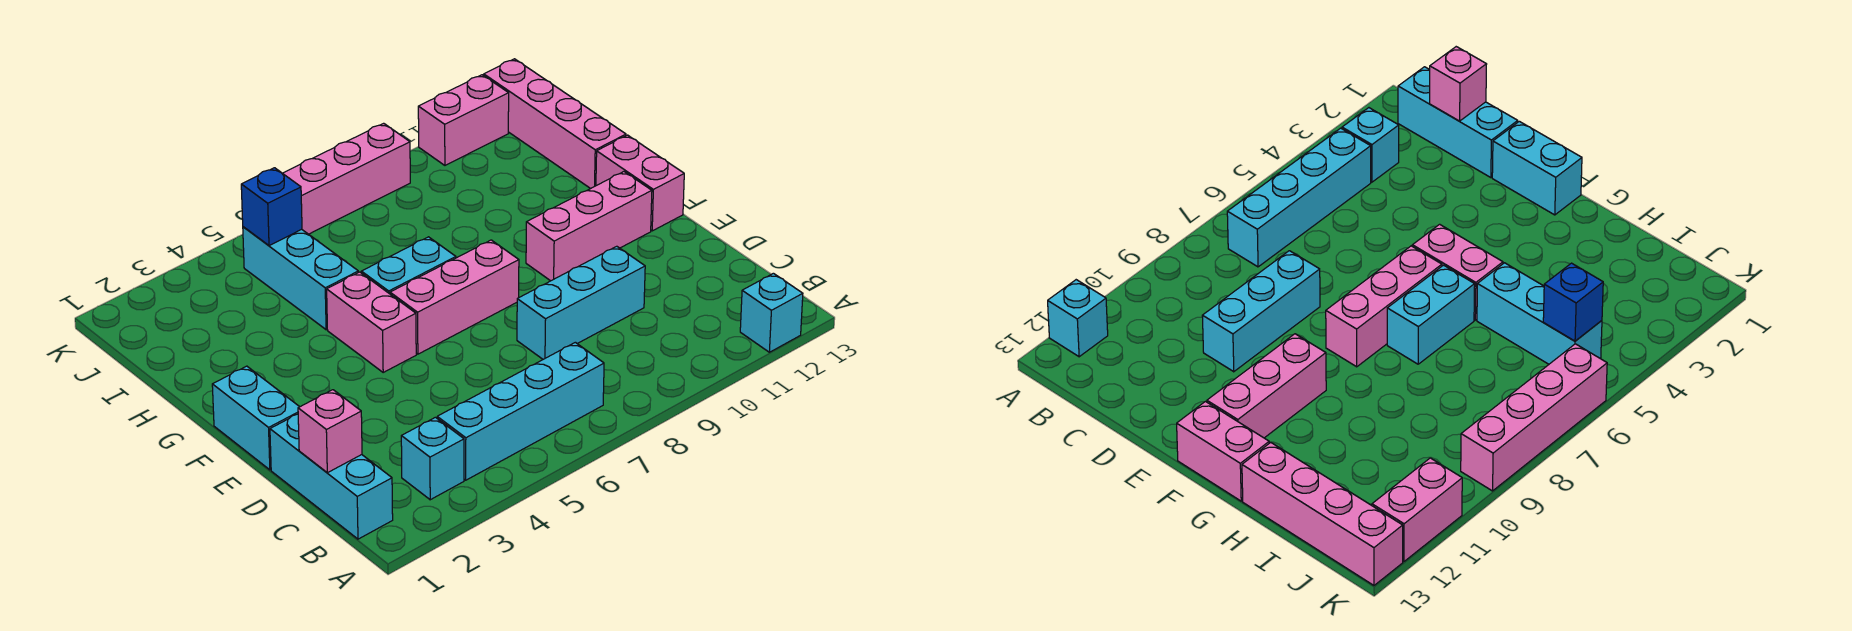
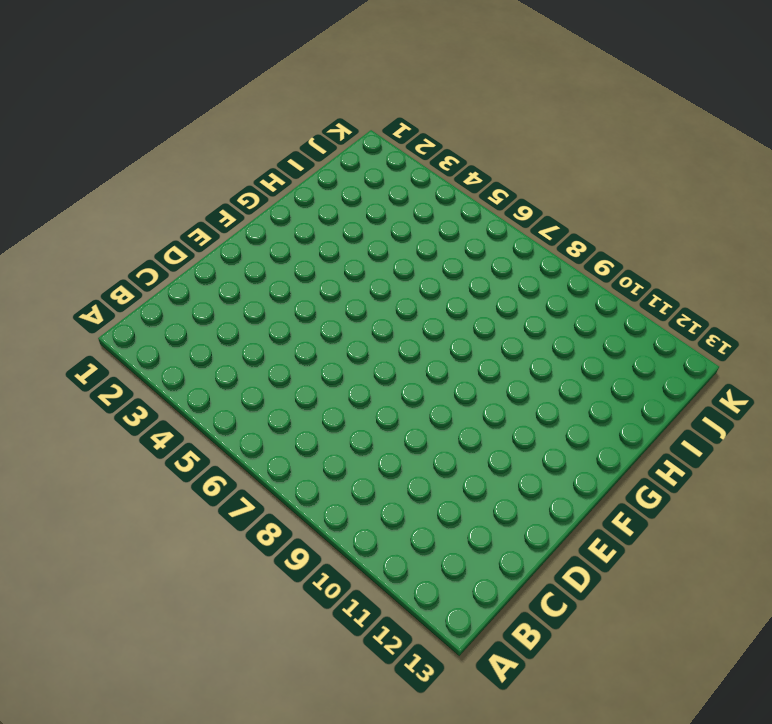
none -> cyan brick A12 level 1
none -> cyan brick B1:D1 level 1
none -> cyan brick B3 level 1

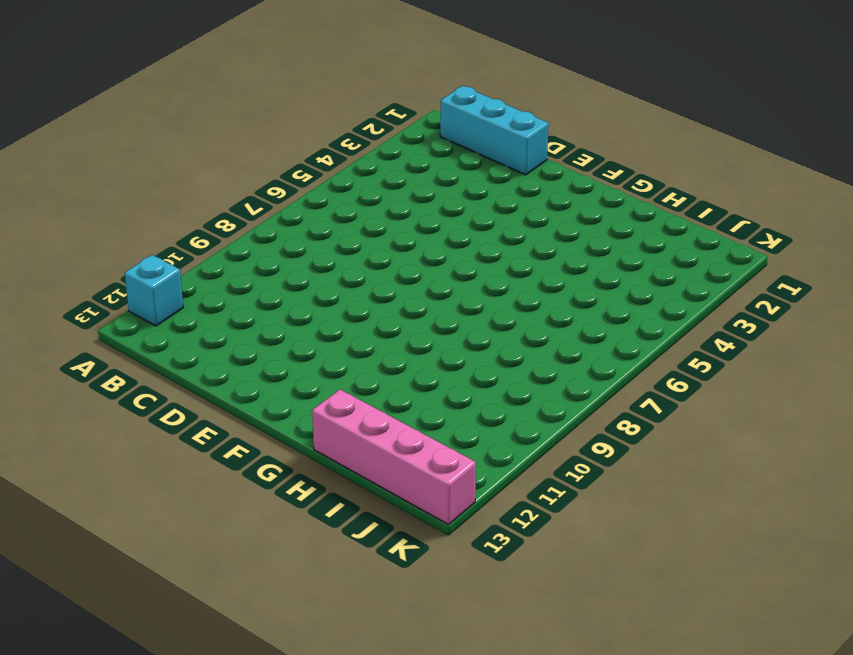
none -> cyan brick B3 level 1
none -> cyan brick B4:B7 level 1
none -> cyan brick D8:D10 level 1

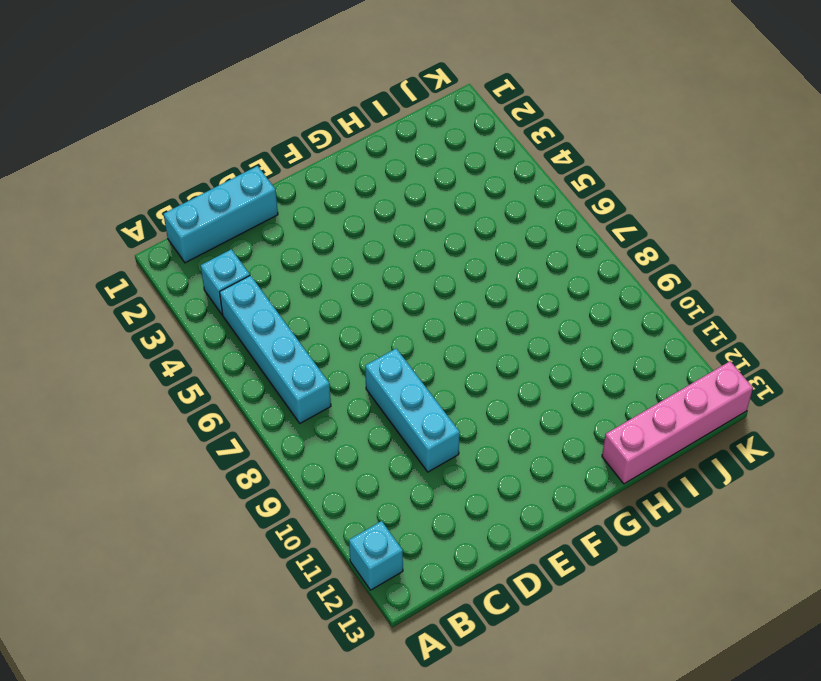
none -> cyan brick E1:F1 level 1
none -> pink brick F5:G5 level 1
none -> pink brick F6:F8 level 1

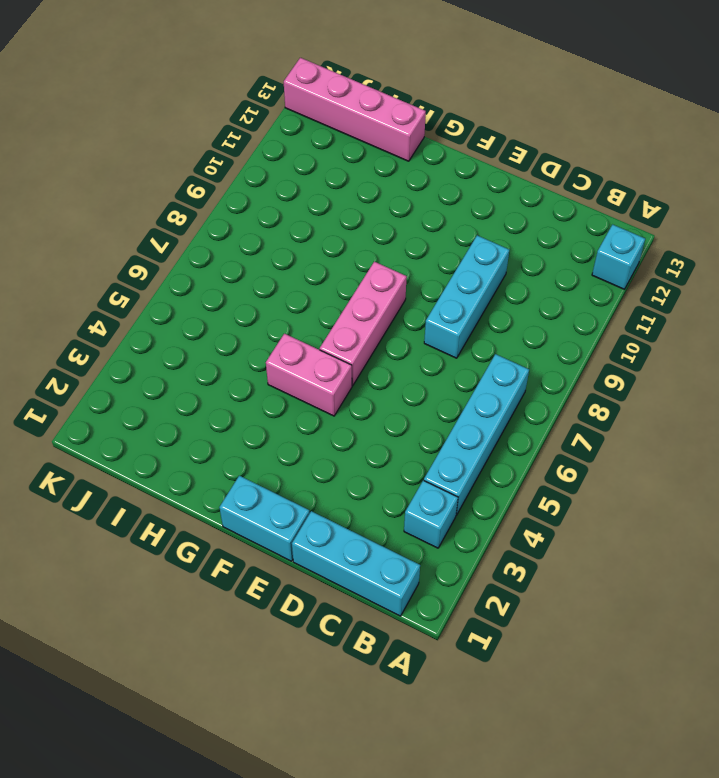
none -> pink brick F10:F12 level 1
none -> pink brick F13:G13 level 1
none -> cyan brick G6:G7 level 1

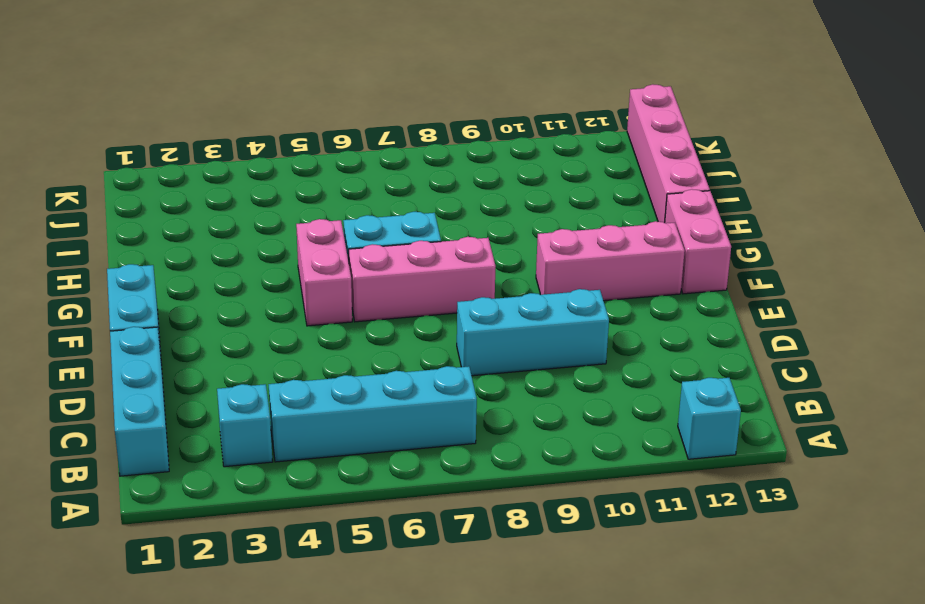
none -> cyan brick H5:J5 level 1
none -> pink brick K6:K9 level 1
none -> pink brick K11:K12 level 1

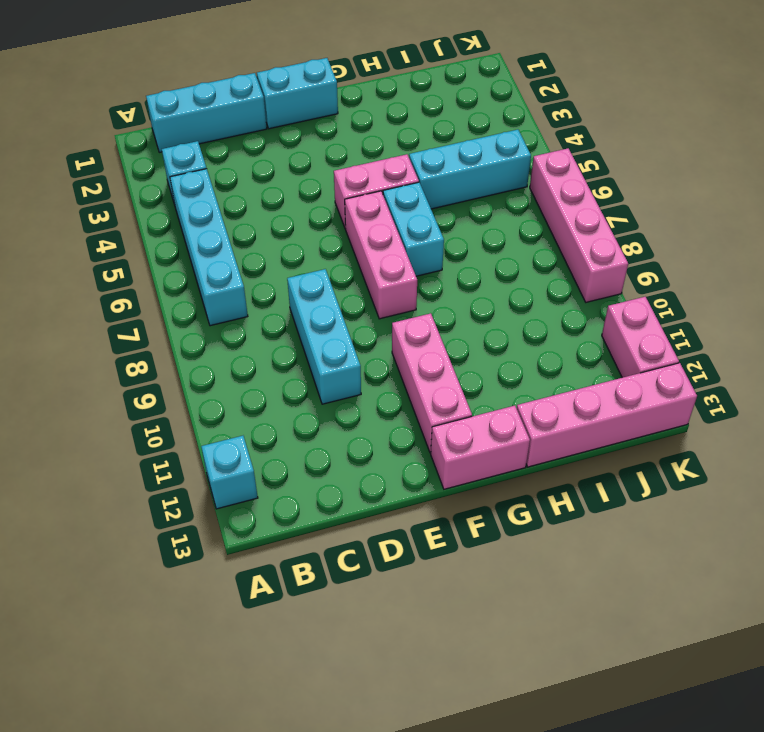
none -> pink brick C1 level 2
none -> blue brick J5 level 2

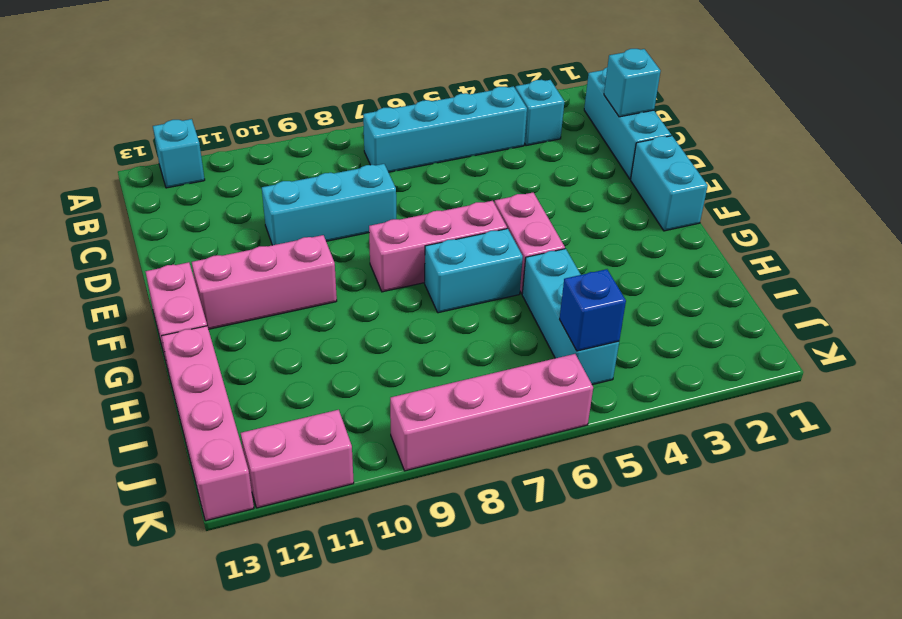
cyan brick C1 level 2 -> pink brick C1 level 2

